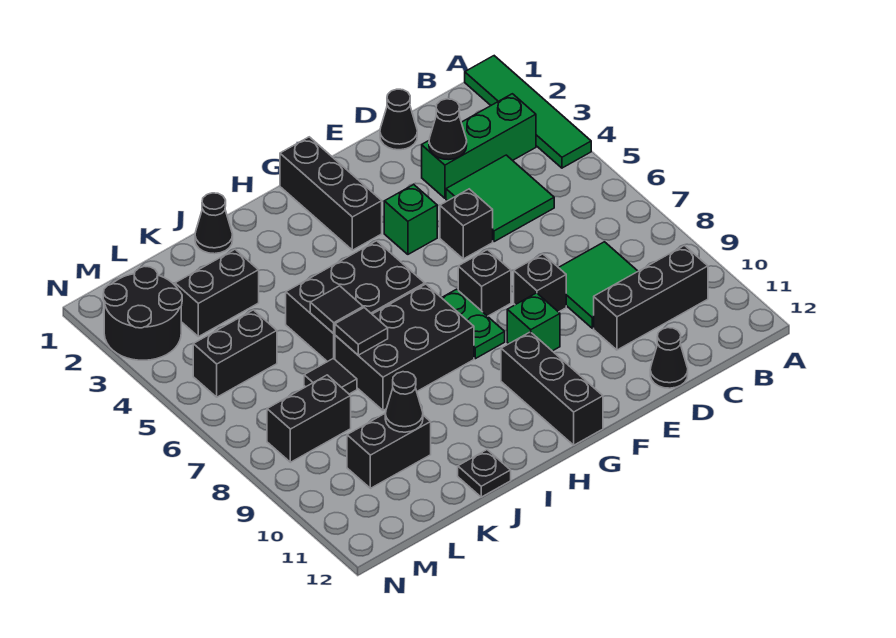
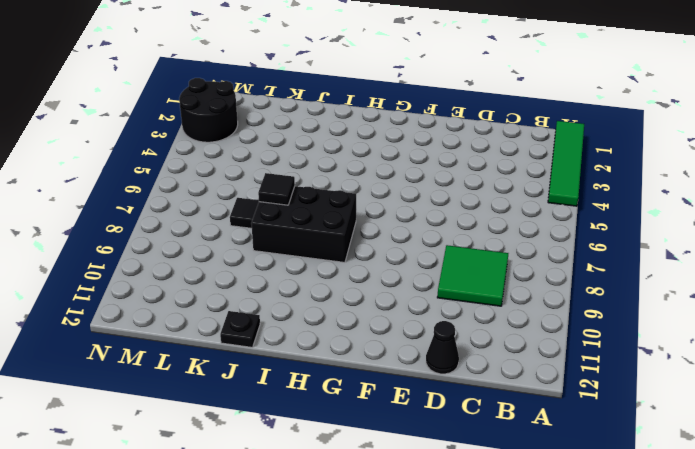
none -> green brick B3:D3 level 1
none -> black brick B10:D10 level 1
none -> green tile C4:D5 level 1

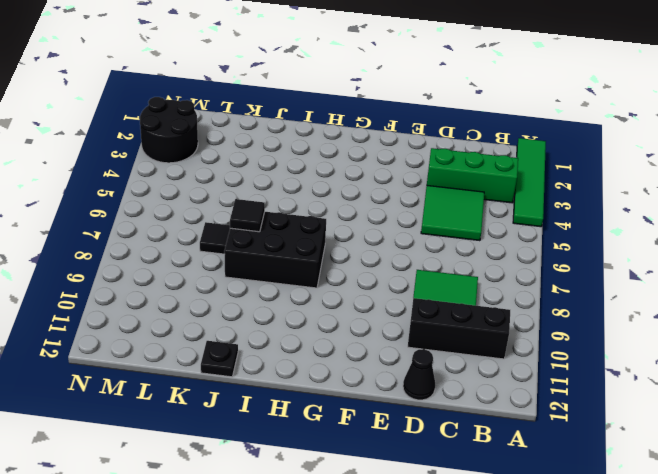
none -> black cone D1 level 1
none -> black brick E5 level 1
none -> black brick E8 level 1

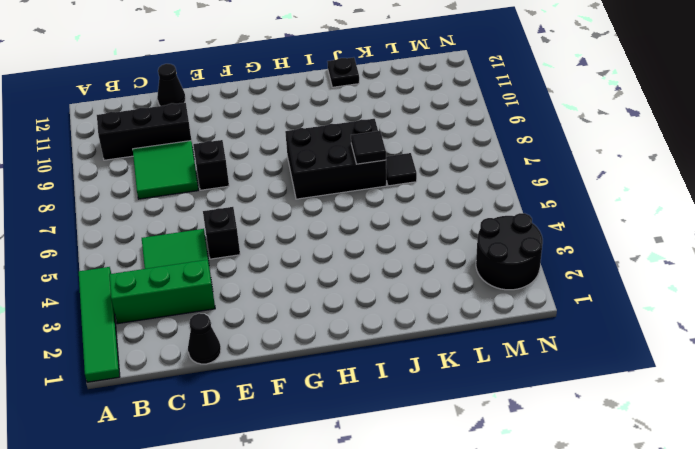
none -> green brick F4 level 1
none -> black brick F7 level 1
none -> green brick F9 level 1

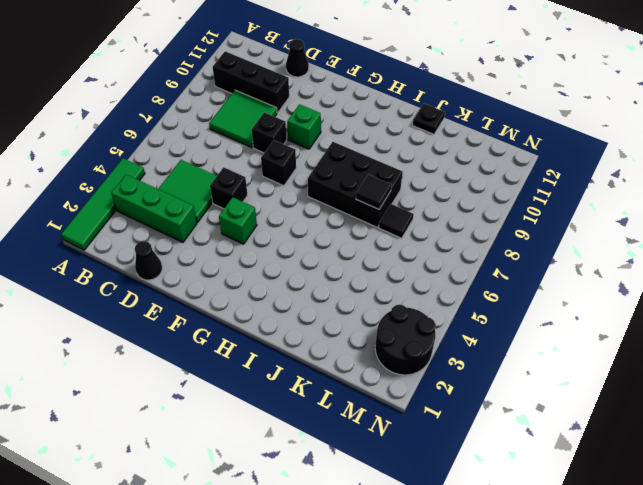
none -> black brick G1:G3 level 1
none -> green plate G7:G8 level 1
none -> black brick G10:G12 level 1

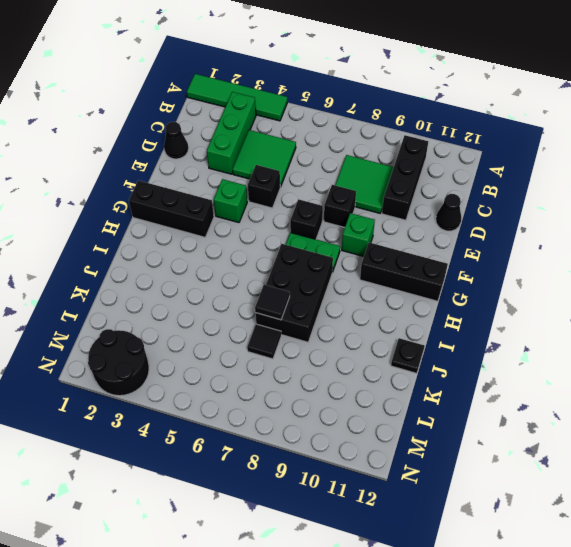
none -> black brick H5:J6 level 1
none -> black cone J1 level 1
none -> black brick K3:L3 level 1

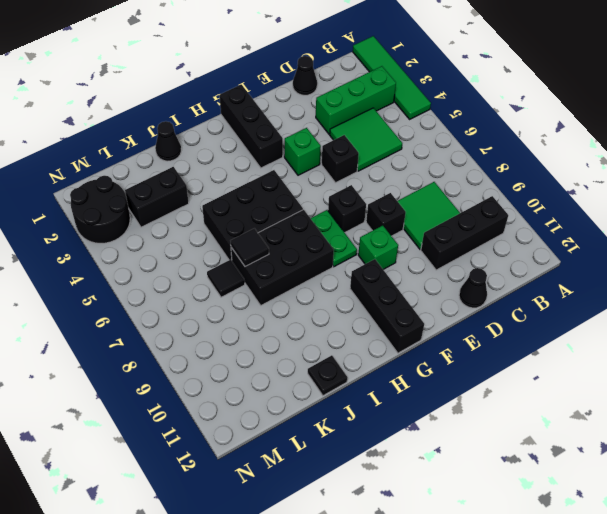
none -> black brick K10:L10 level 1
none -> black brick L5:M5 level 1
none -> black brick L8:M8 level 1

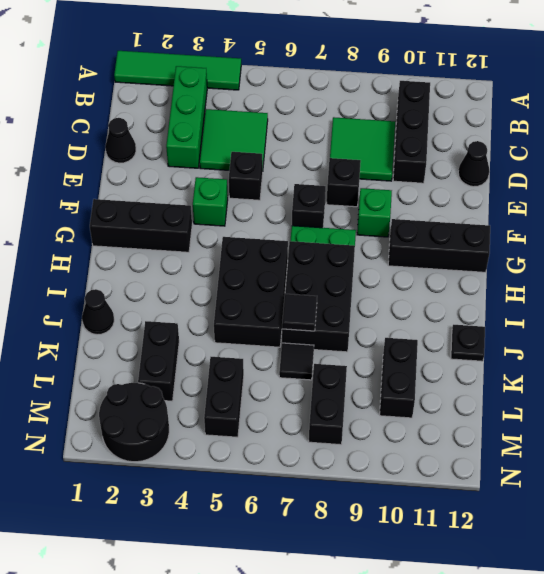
none -> black cone D3 level 2
none -> black tile J6 level 2
none -> black cone K10 level 2

